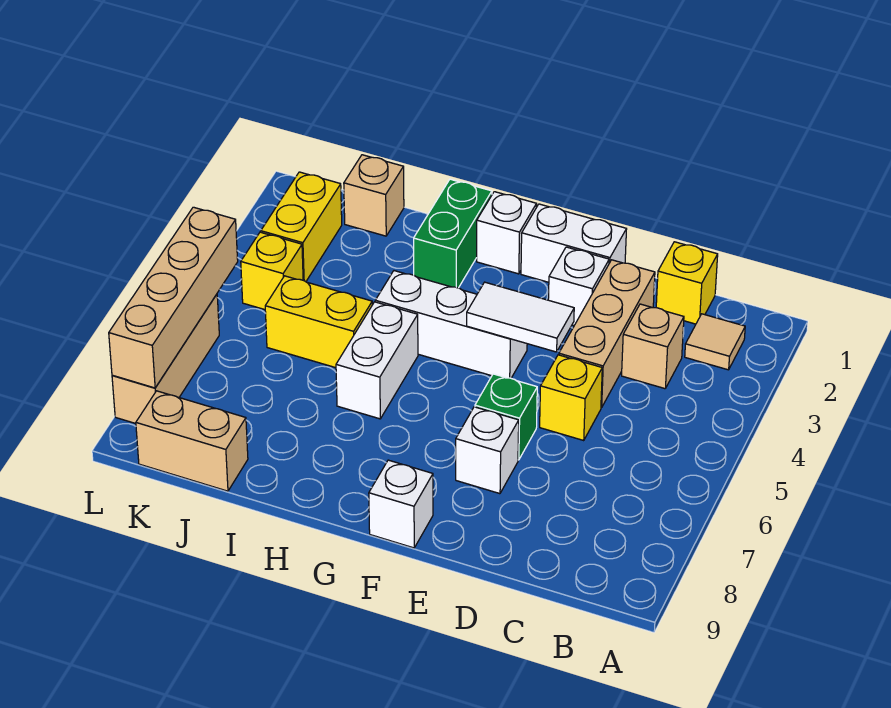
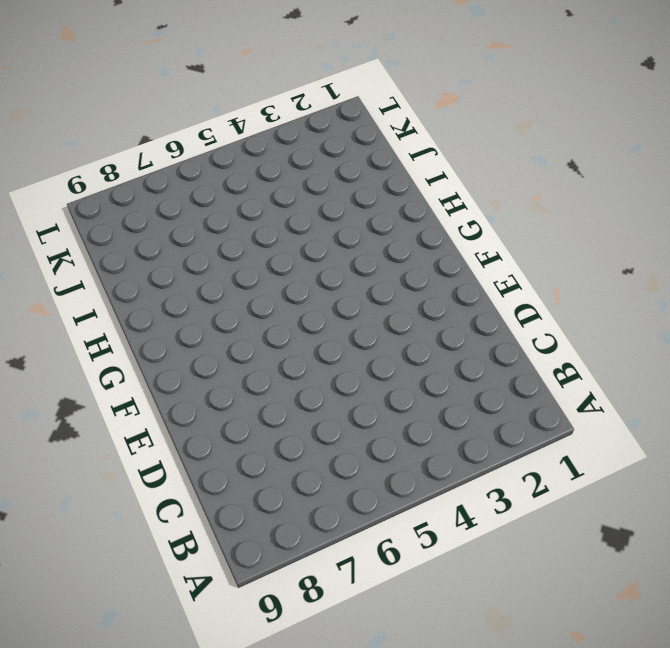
none -> tan tile B2 level 1
none -> yellow brick C1 level 1
none -> tan brick C3 level 1

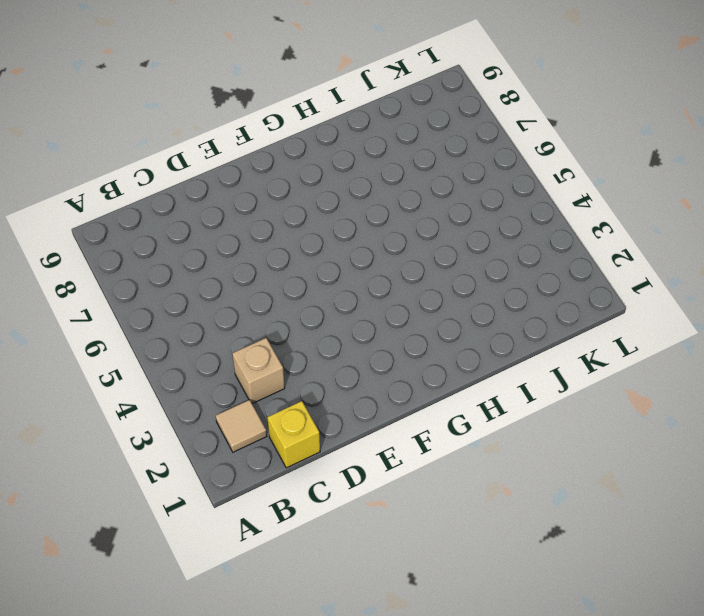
none -> tan brick D2:D4 level 1
none -> yellow brick D5 level 1
none -> white brick E1:F1 level 1

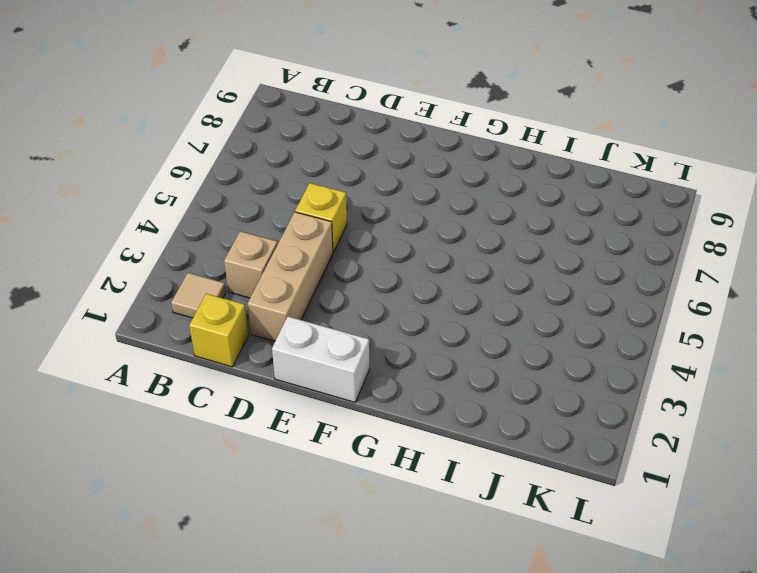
none -> white brick E2 level 1
none -> green brick E6 level 1
none -> white brick E7 level 1

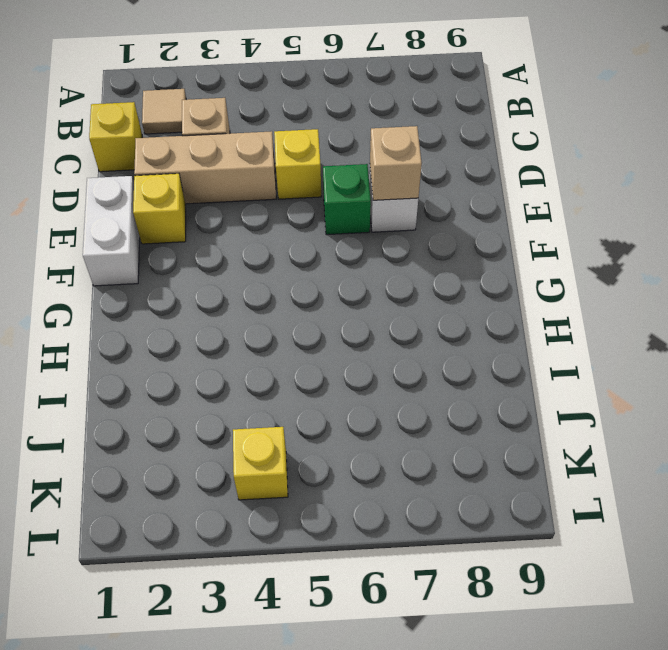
yellow brick E2 level 1 -> white brick E2 level 1
tan brick E7 level 2 -> tan brick J1 level 1
none -> white brick F4:H4 level 1
none -> white brick F9 level 1
none -> white brick G1 level 1

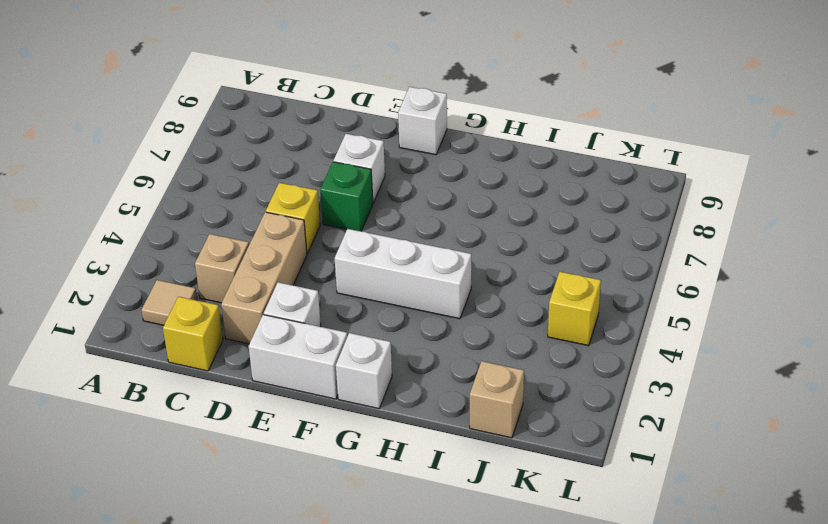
none -> green brick H1:H2 level 1
none -> white brick H5:H6 level 1
none -> yellow brick I5:J5 level 1

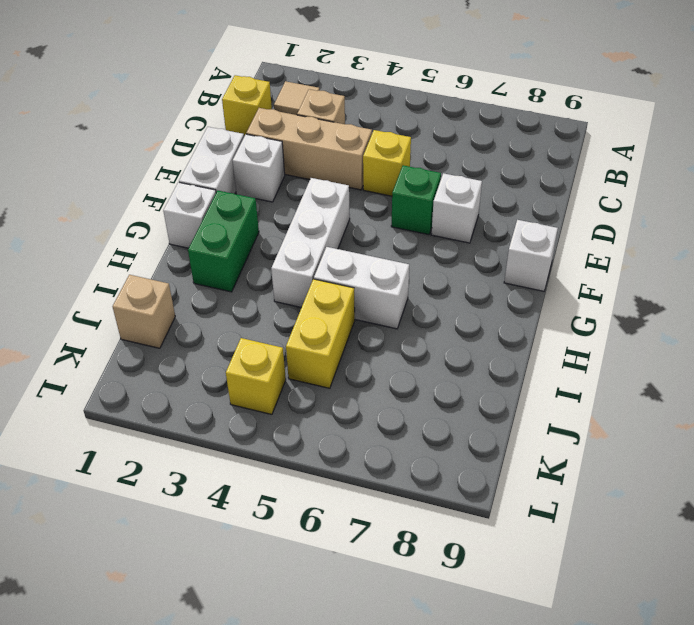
green brick G2:H2 level 1 -> green brick H1:H2 level 1
none -> tan brick J9:K9 level 1
none -> yellow brick K2:K3 level 1
none -> tan brick L6:L8 level 1

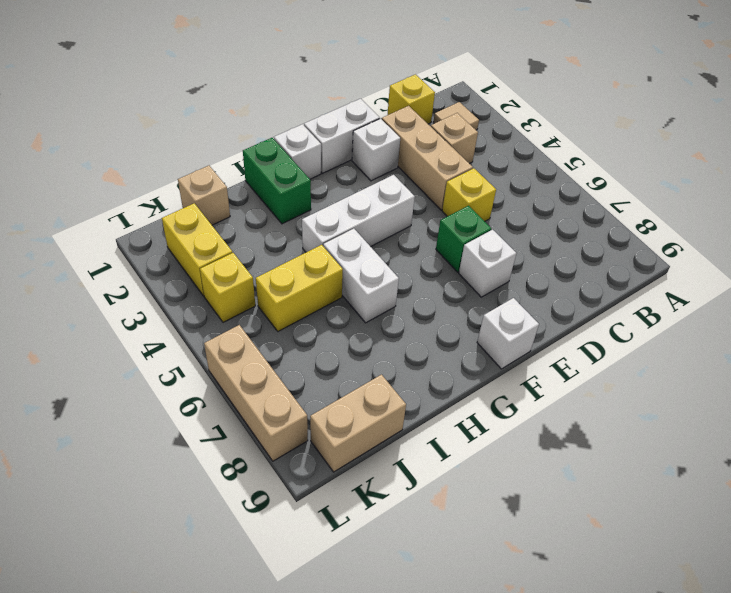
none -> white tile E4:F4 level 2
none -> tan brick L5:L8 level 2

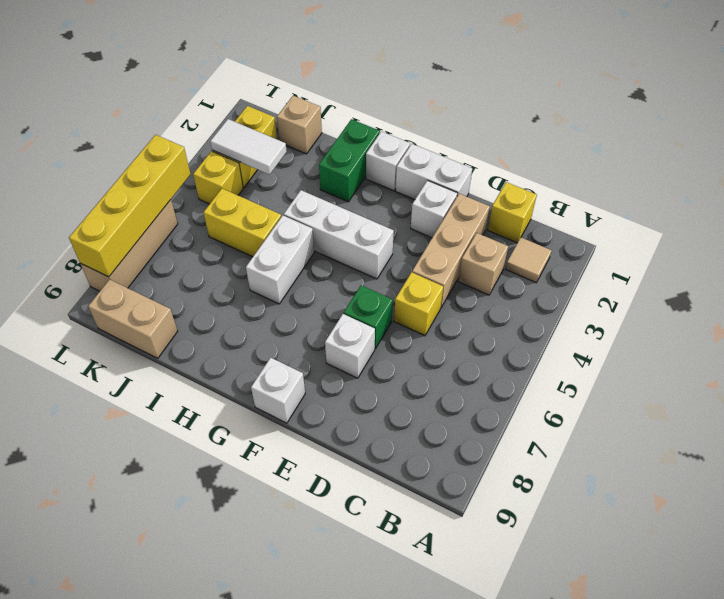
white tile J3:K3 level 2 -> white tile E4:F4 level 2
yellow brick L5:L8 level 2 -> tan brick L5:L8 level 2

